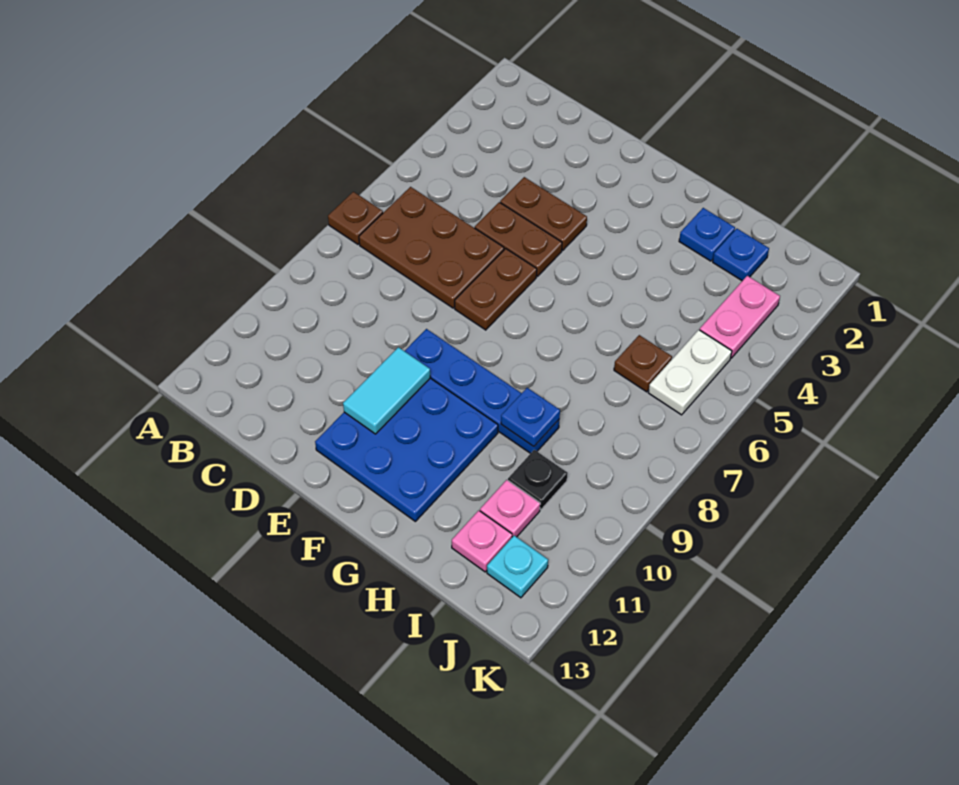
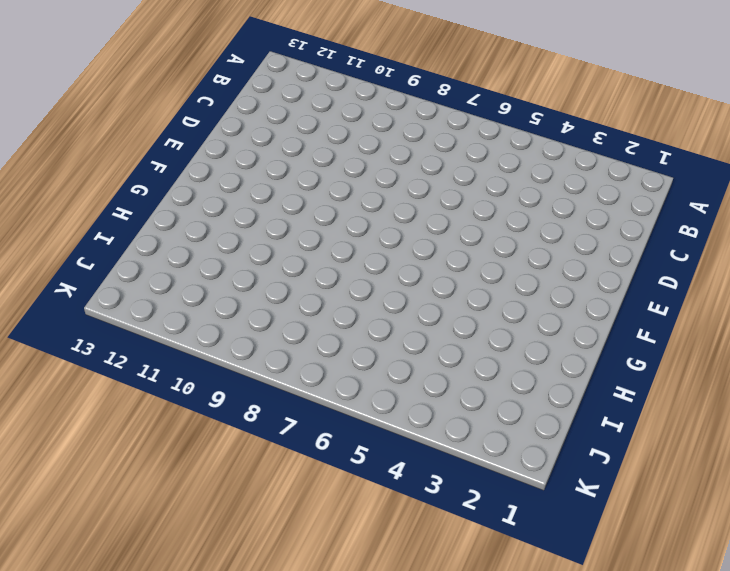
none -> brown plate A7 level 1
none -> brown plate B6:D7 level 1
none -> brown plate D4:E4 level 1

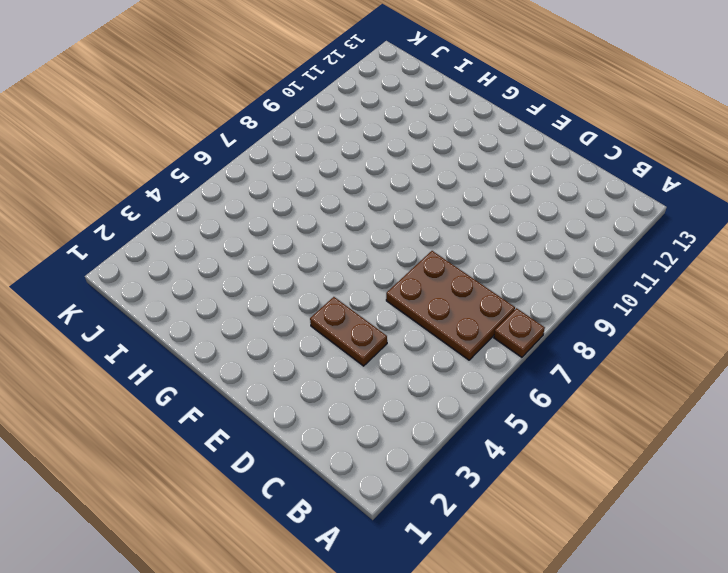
none -> brown plate D5:E5 level 1
none -> brown plate E6:E7 level 1
none -> blue plate E9:H9 level 1

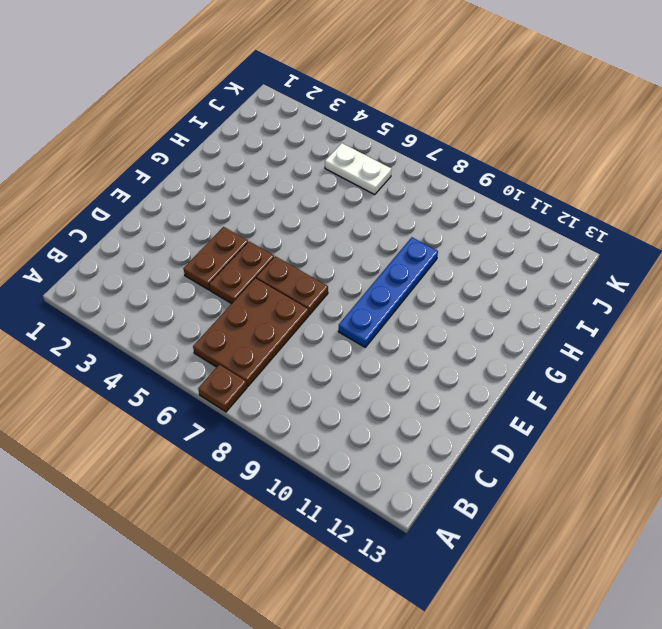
none -> blue plate E10:G12 level 1
none -> blue plate H2 level 1
none -> blue plate I2 level 1

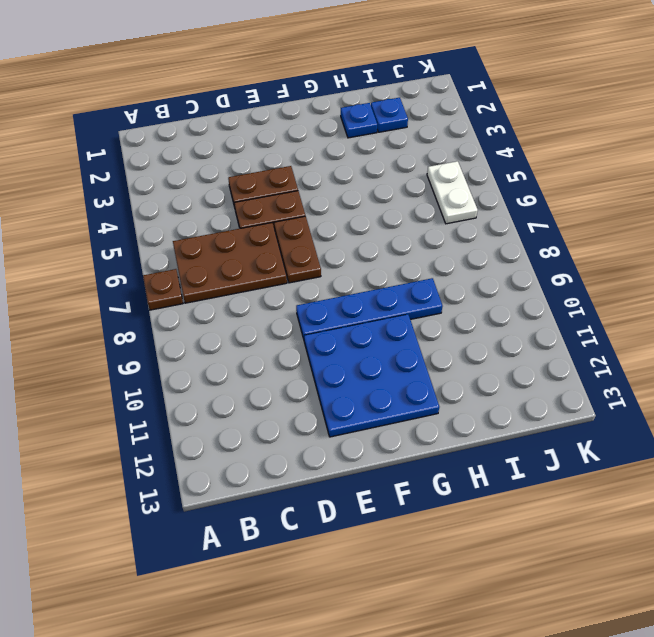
none -> brown plate I6 level 1
none -> black plate I10 level 1
none -> pink plate I11 level 1

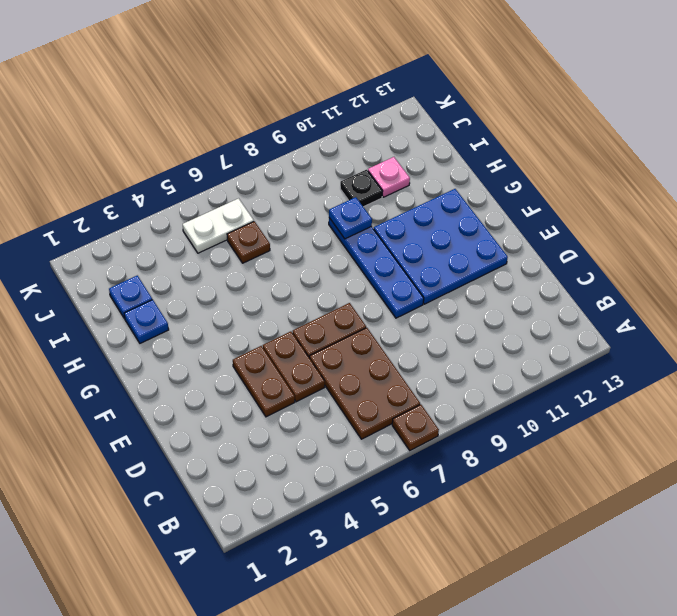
none -> pink plate I12 level 1
none -> pink plate J3:J4 level 1
none -> cyan plate J12 level 1

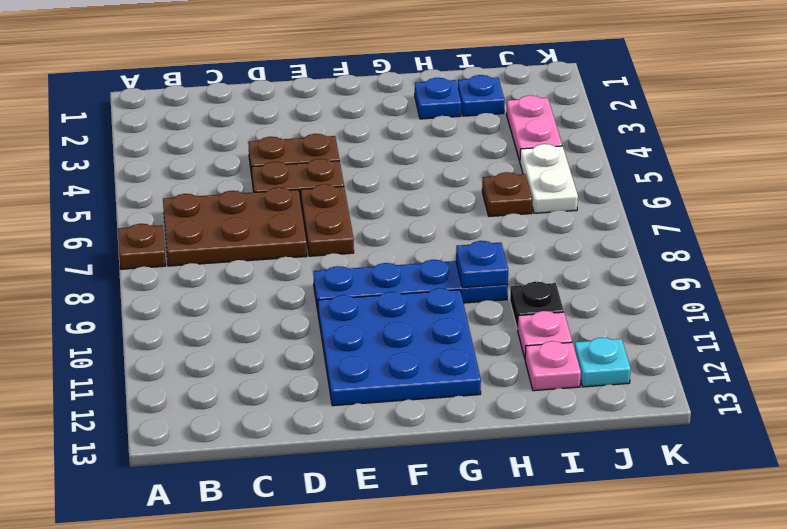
none -> cyan tile E10:E11 level 2

